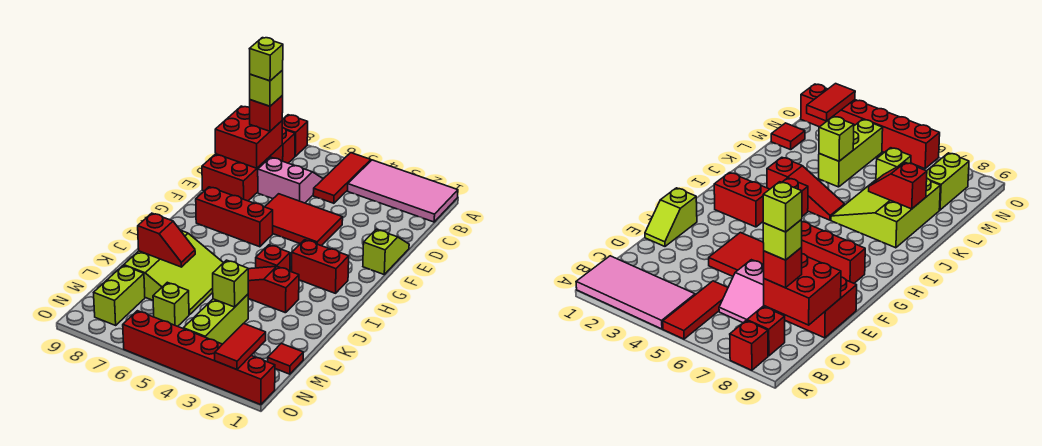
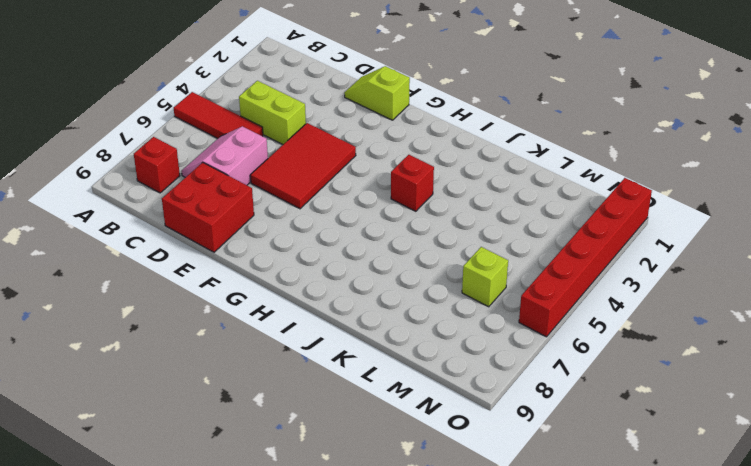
lime brick C4:D4 level 1 -> lime brick M8:N8 level 1
none -> pink tile A1:B4 level 1
none -> red brick A8 level 1
none -> red brick G6:G8 level 1

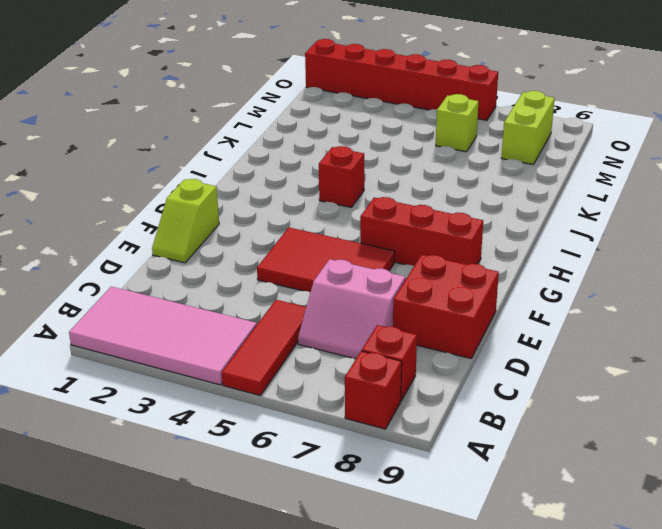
none -> red brick H2:H3 level 1
none -> red slope J3:J5 level 1 top 3
none -> lime slope J6:L8 level 1 top 8

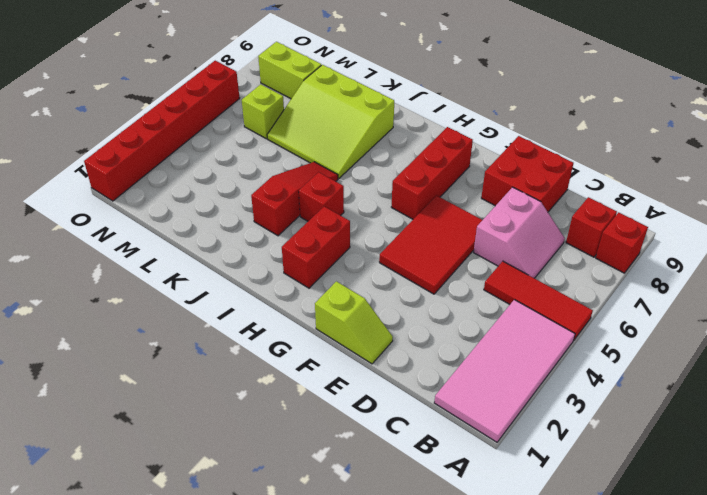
none -> lime brick L4:N4 level 1
none -> red tile M1 level 1
none -> red brick C8:D9 level 2

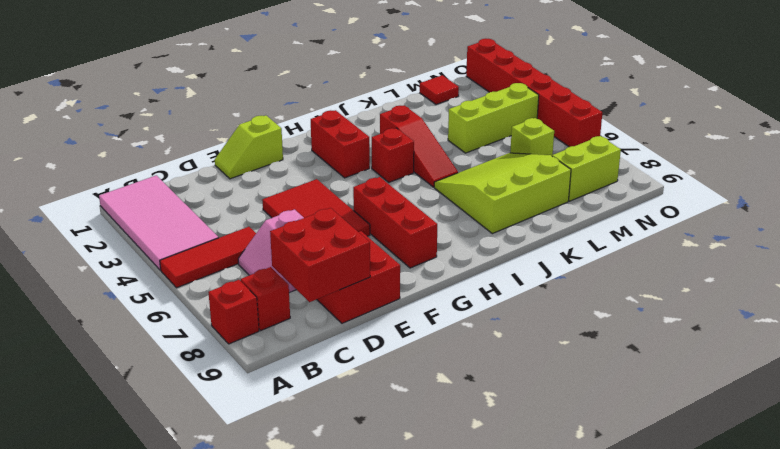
none -> red slope K7:K8 level 2 top 8
none -> lime brick L4 level 2
none -> red tile N2:O2 level 2

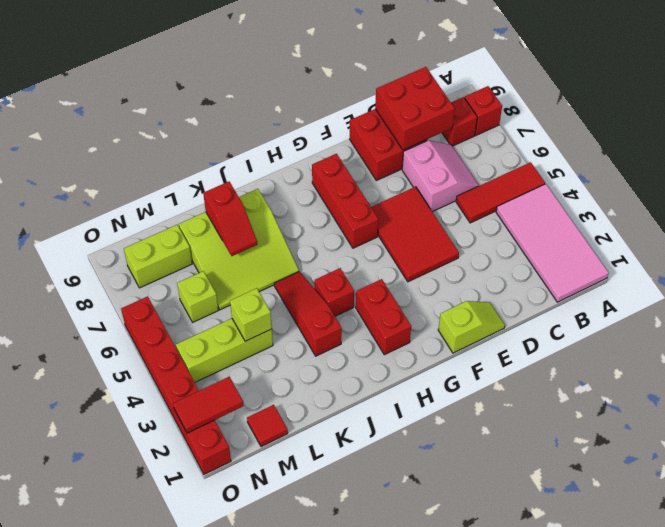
none -> red brick C8 level 3
none -> lime brick C8 level 4
none -> lime brick C8 level 5

